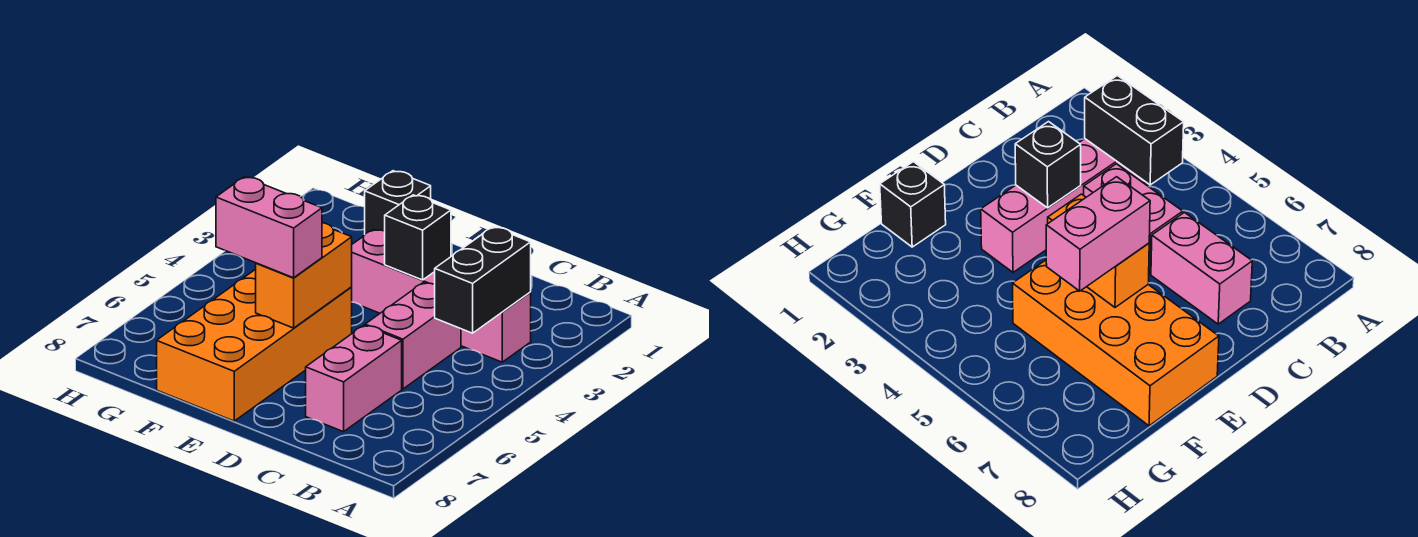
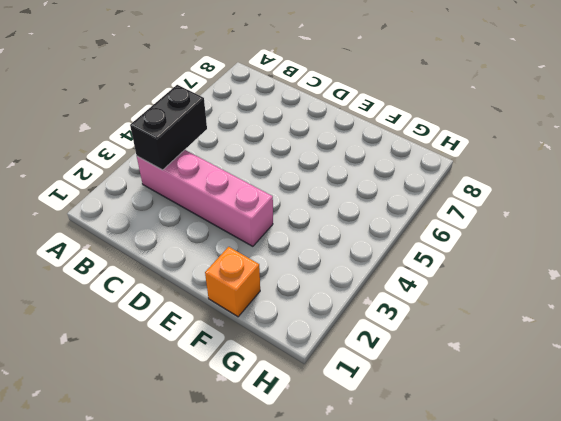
orange brick F1 level 1 -> black brick F1 level 1
none -> pink brick C4:C5 level 1
none -> pink brick C6:C7 level 1

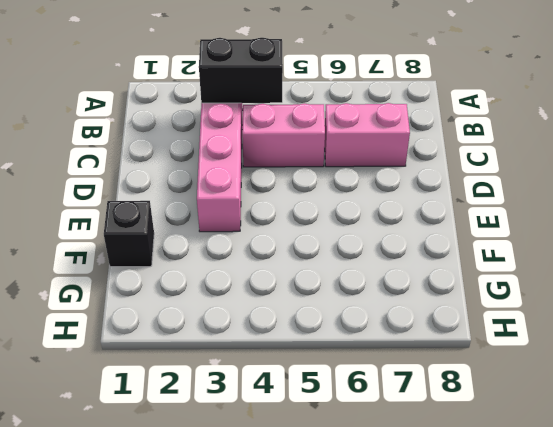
none -> orange brick E5:F8 level 1
none -> black brick D3 level 2

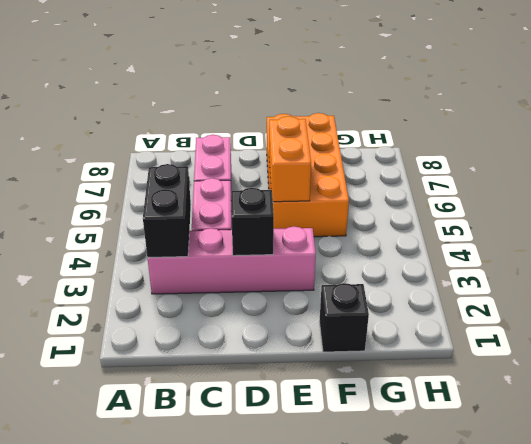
none -> pink brick E6:F6 level 3

